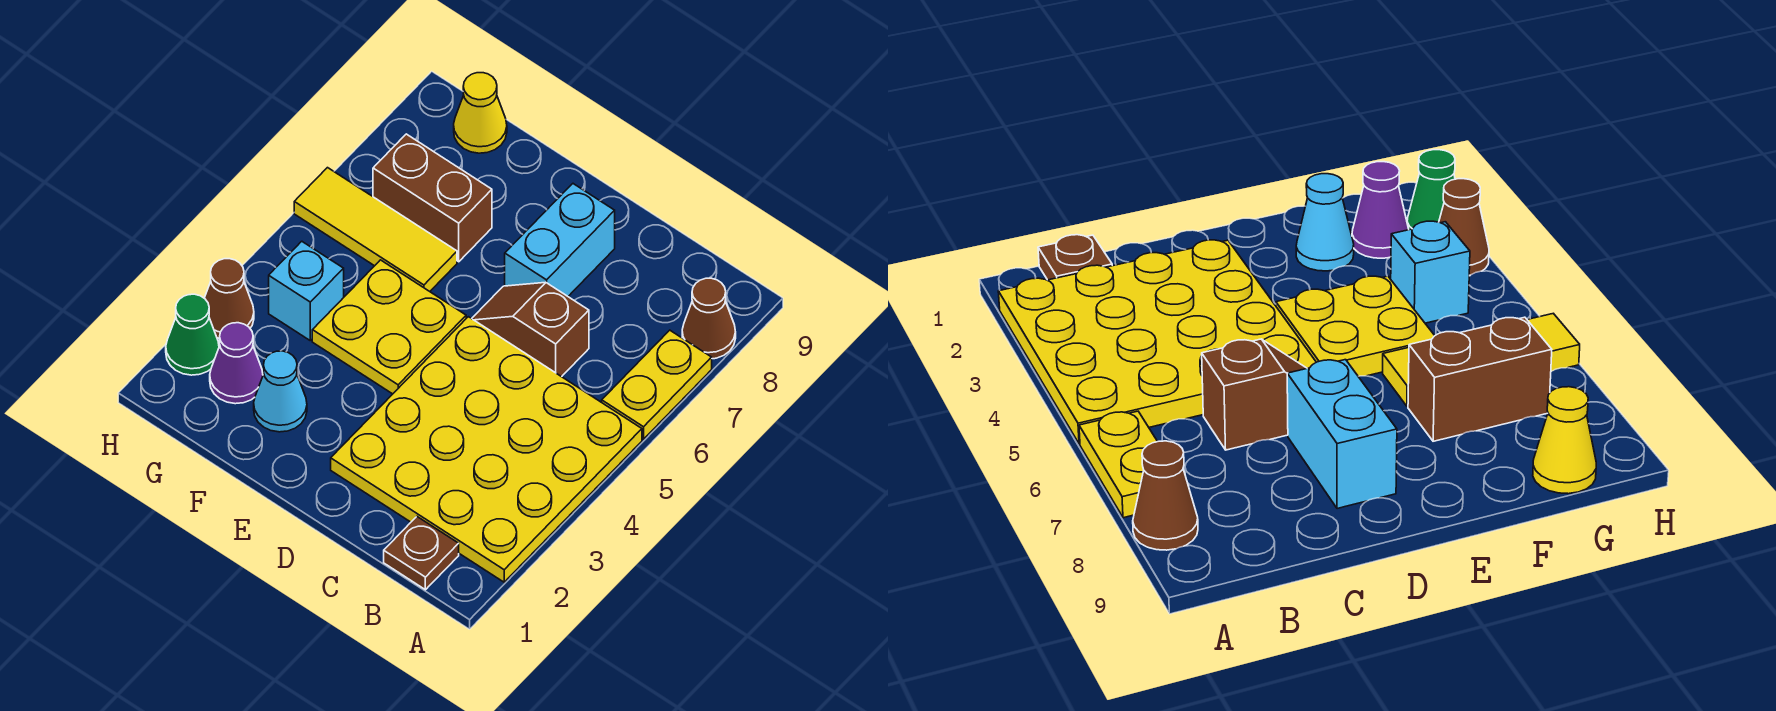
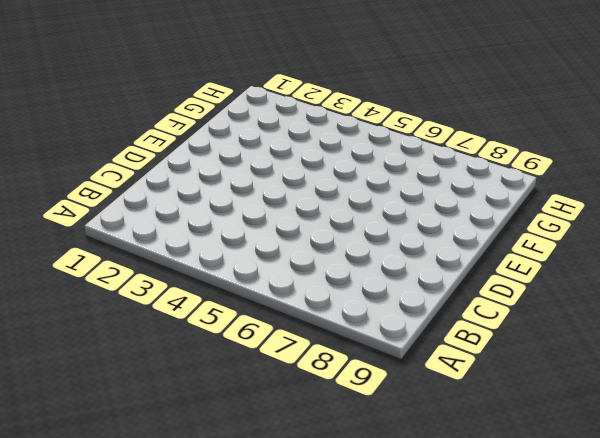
none -> yellow plate A2:D5 level 1
none -> yellow plate A6:A7 level 1
none -> brown cone A8 level 1

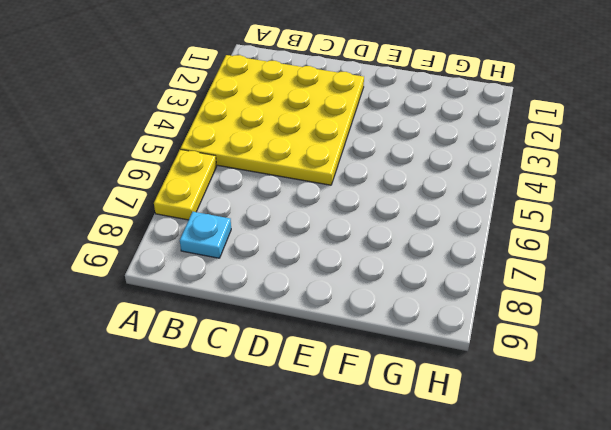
cyan plate B8 level 1 -> none
none -> brown cone A8 level 1
none -> brown plate B1 level 1
none -> brown slope C6:D6 level 1 top C

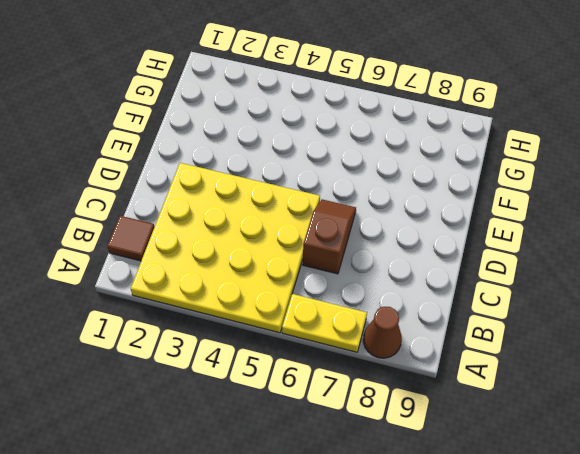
brown tile B1 level 1 -> brown plate B1 level 1
none -> cyan brick D7:D8 level 1
none -> yellow plate E4:F5 level 1
none -> cyan cone F2 level 1

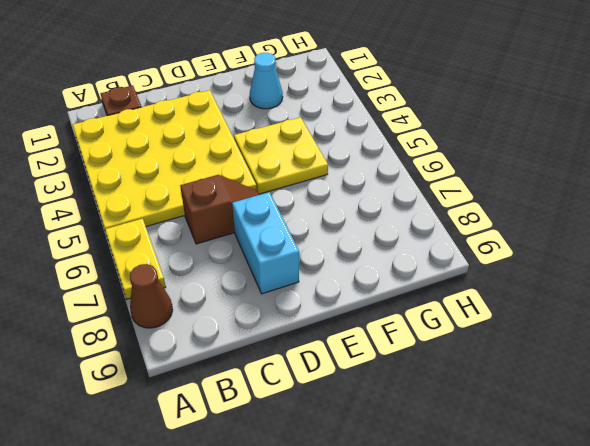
none -> yellow tile F6:H6 level 1
none -> brown brick F7:G7 level 1
none -> purple cone G2 level 1

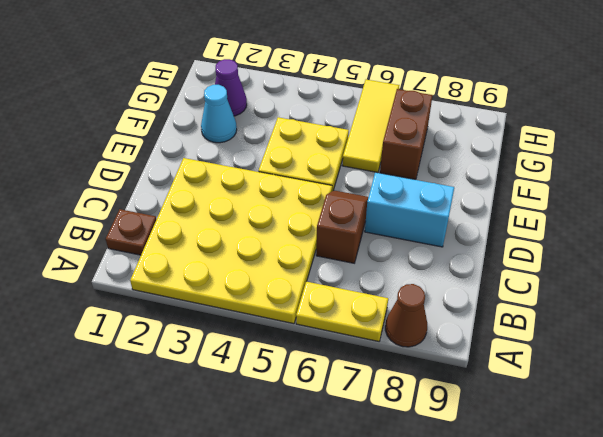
none -> cyan brick G4 level 1
none -> yellow cone G9 level 1
none -> green cone H2 level 1

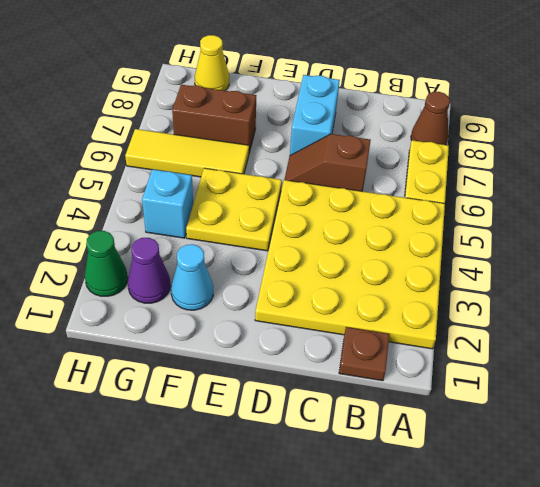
none -> brown cone H3 level 1

